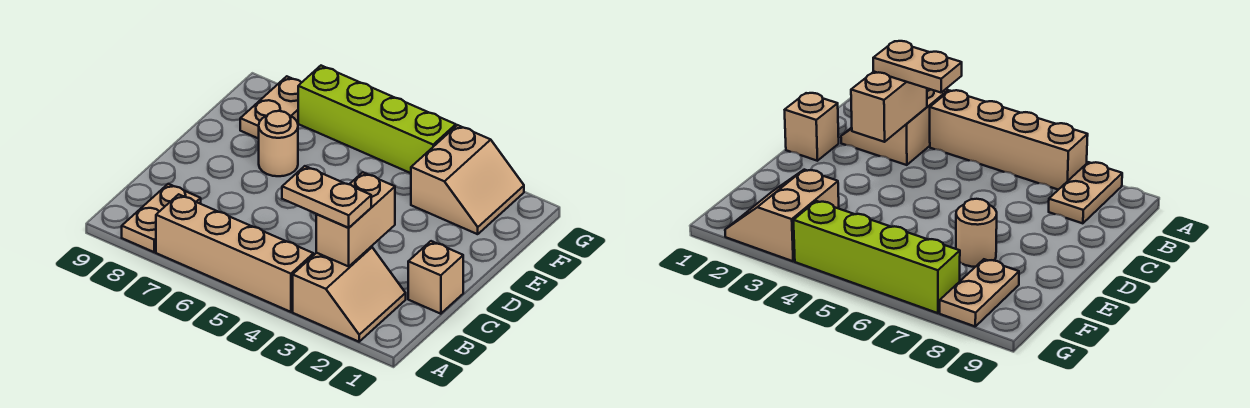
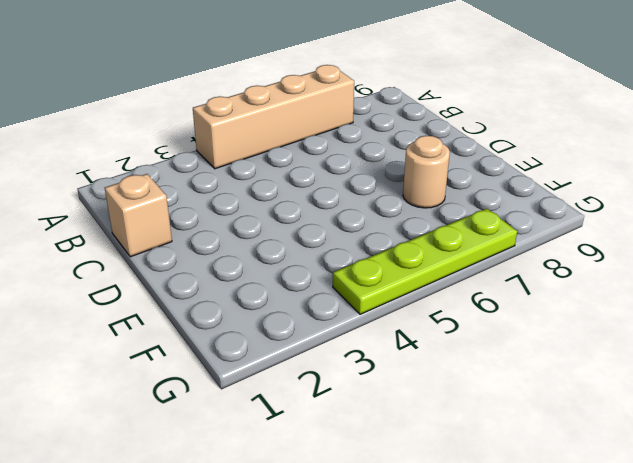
lime plate G4:G7 level 1 -> lime brick G4:G7 level 1
none -> tan slope A2:B3 level 1 top 3
none -> tan plate A8:B8 level 1

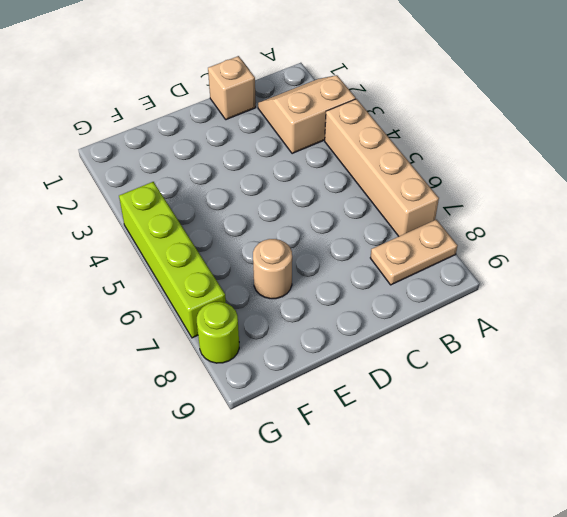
lime round brick G8 level 1 -> tan plate F8:G8 level 1
none -> tan slope F2:G3 level 1 top 3
none -> tan brick B3:C3 level 2

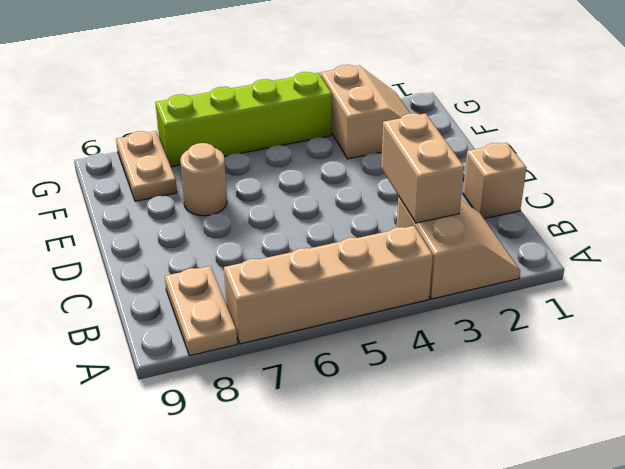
none -> tan plate B3:B4 level 3

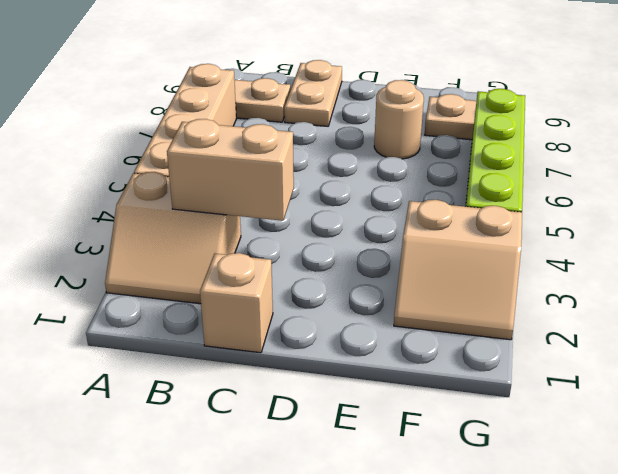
tan plate C8:C9 level 1 -> tan plate B3:B4 level 3

